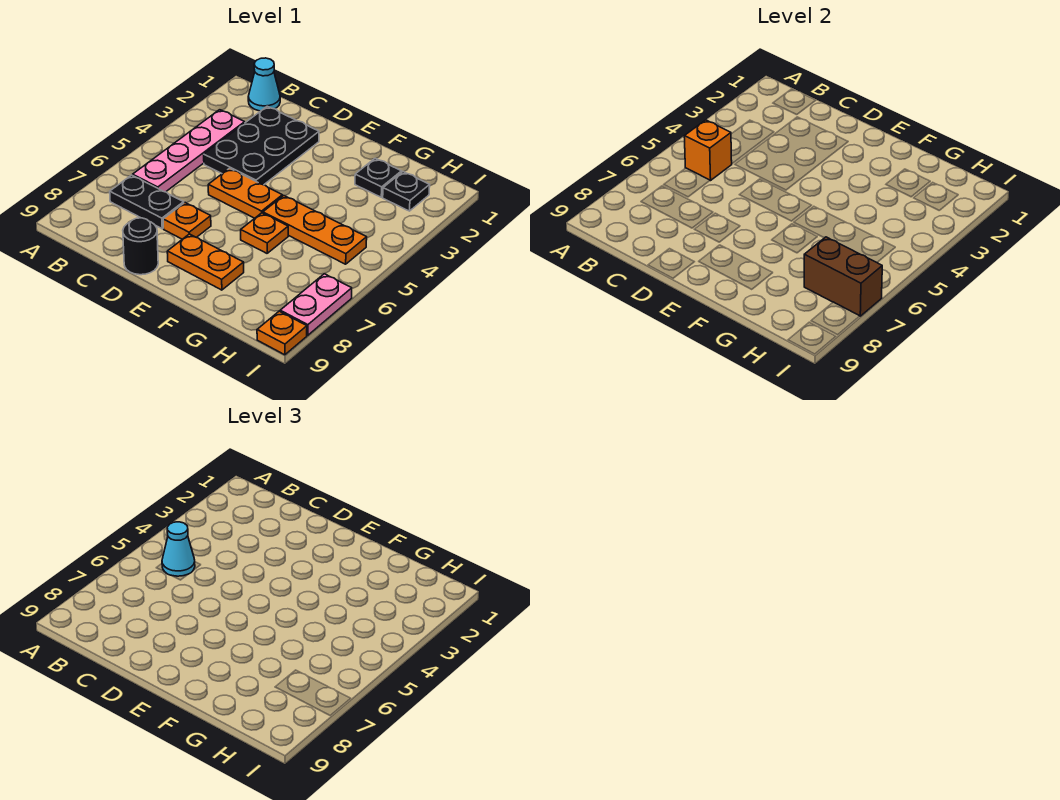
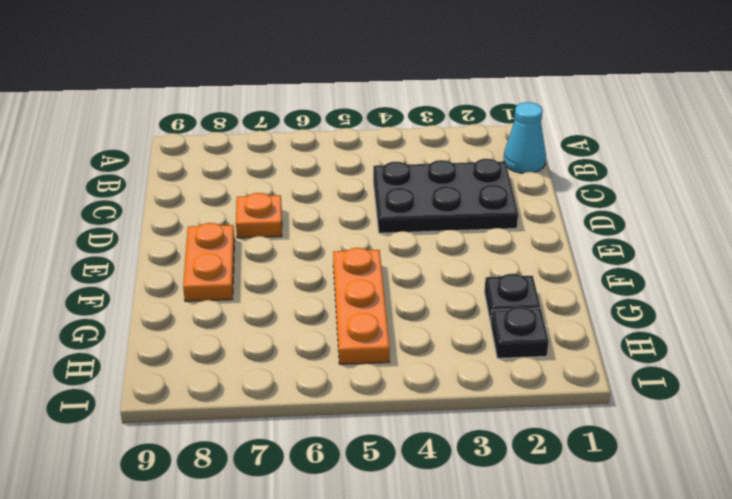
none -> pink plate B3:B6 level 1
none -> black plate B7:C7 level 1
none -> orange plate D5:E5 level 1

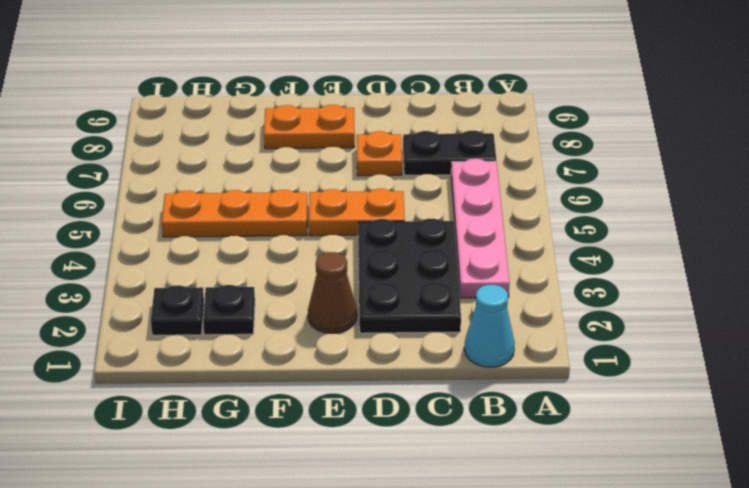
brown cone E2 level 1 -> none
none -> black round brick D9 level 1
none -> orange plate F6 level 1
none -> pink plate I7:I8 level 1

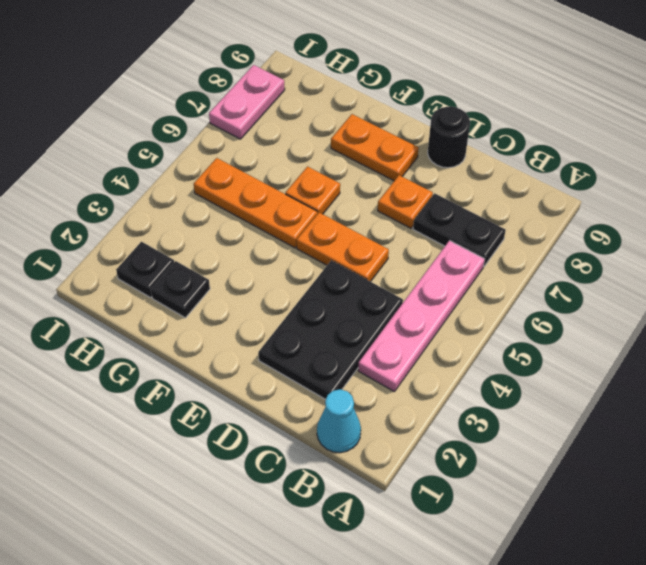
none -> orange plate I9 level 1
none -> orange brick B5 level 2
none -> brown brick H7:I7 level 2

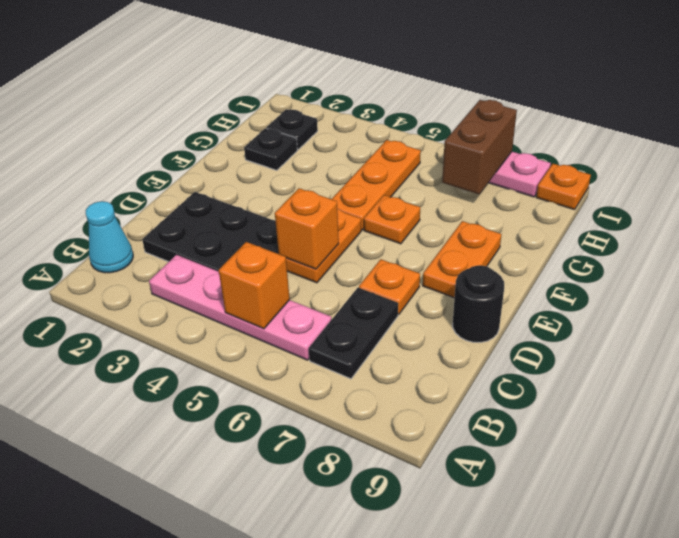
orange brick D5 level 2 -> none
none -> cyan cone B5 level 3

